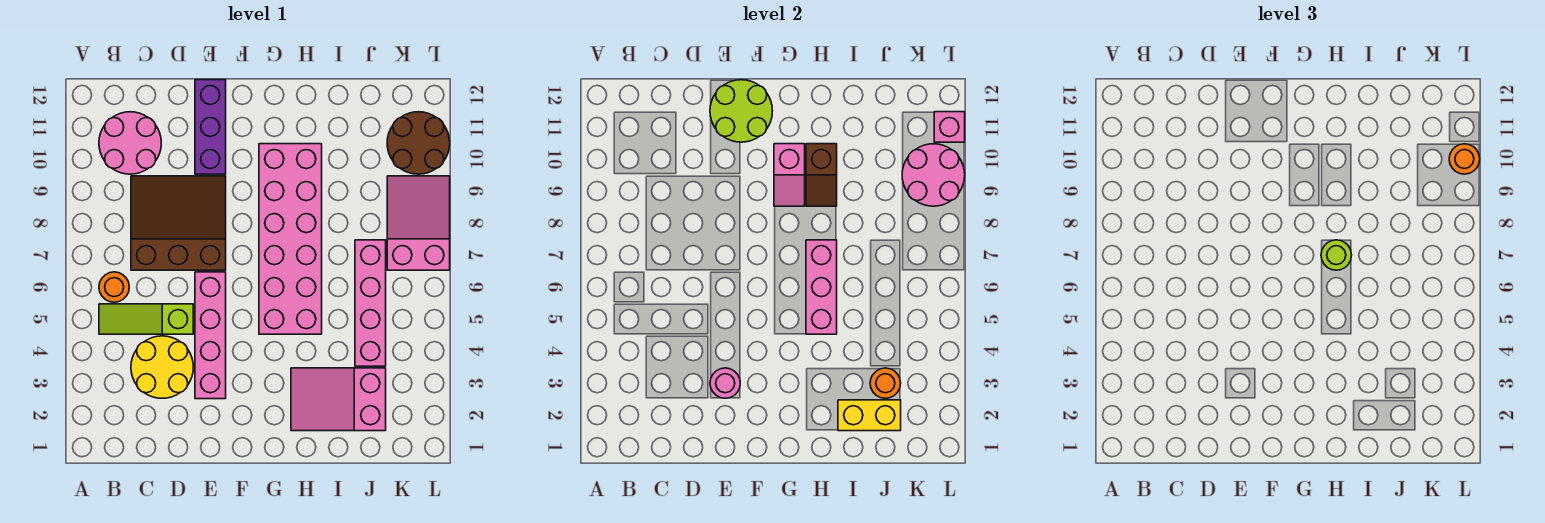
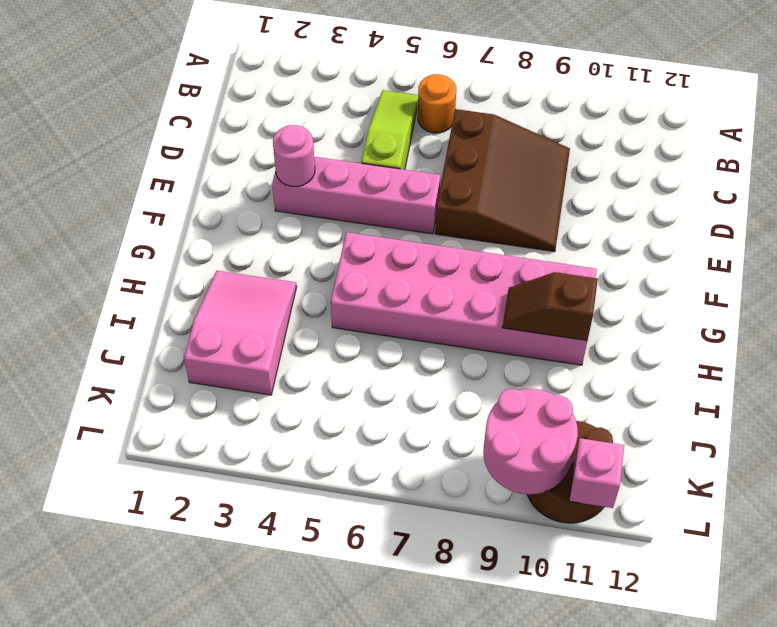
none -> pink round brick B10:C11 level 1
none -> yellow round brick C3:D4 level 1
none -> purple brick E10:E12 level 1

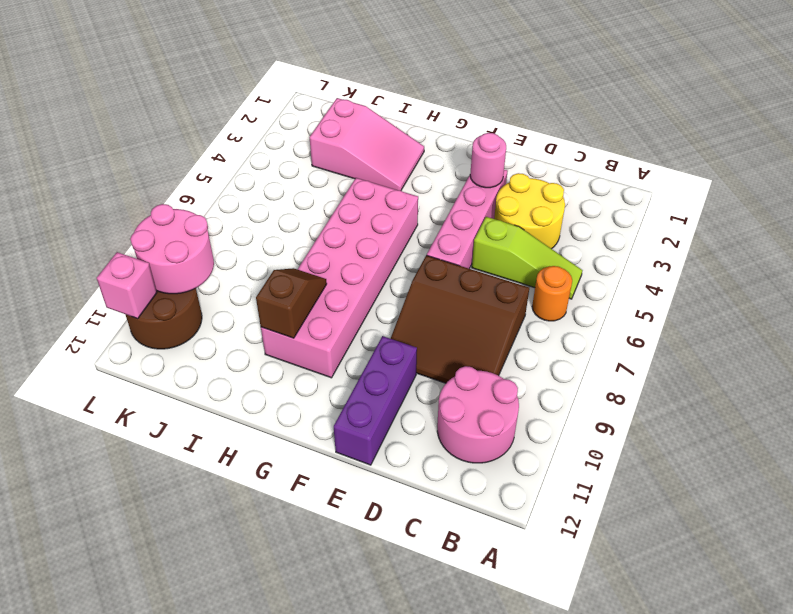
none -> pink brick J4:J7 level 1
none -> pink slope K7:L9 level 1 top 7
none -> lime round brick E11:F12 level 2

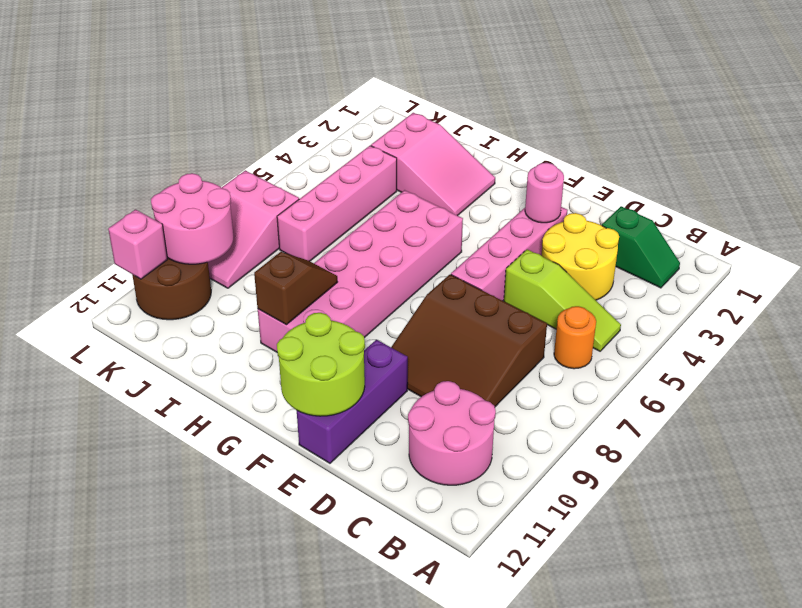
green slope B2:C2 level 1 top C -> none
none -> pink slope G9:G10 level 2 top 10
none -> pink brick H5:H7 level 2
none -> yellow brick I2:J2 level 2

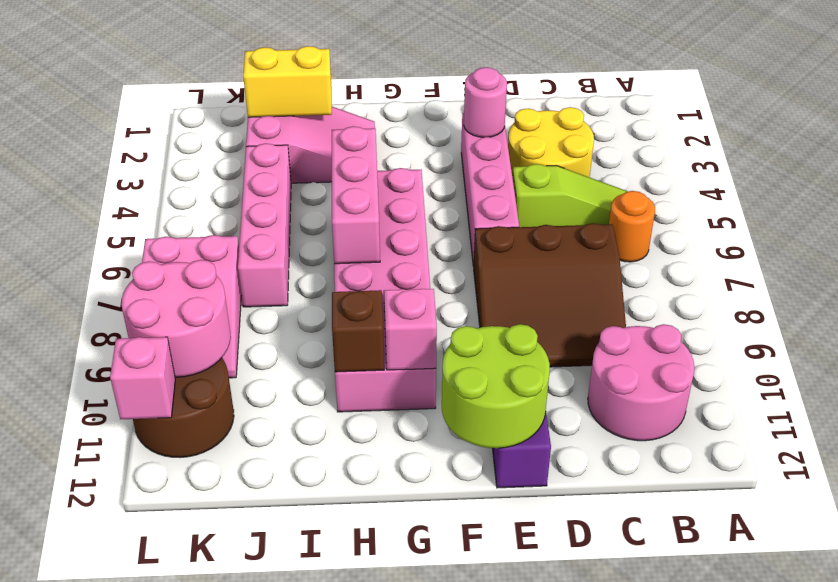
none -> orange round brick J3 level 2
none -> lime round brick H7 level 3
none -> orange round brick L10 level 3

